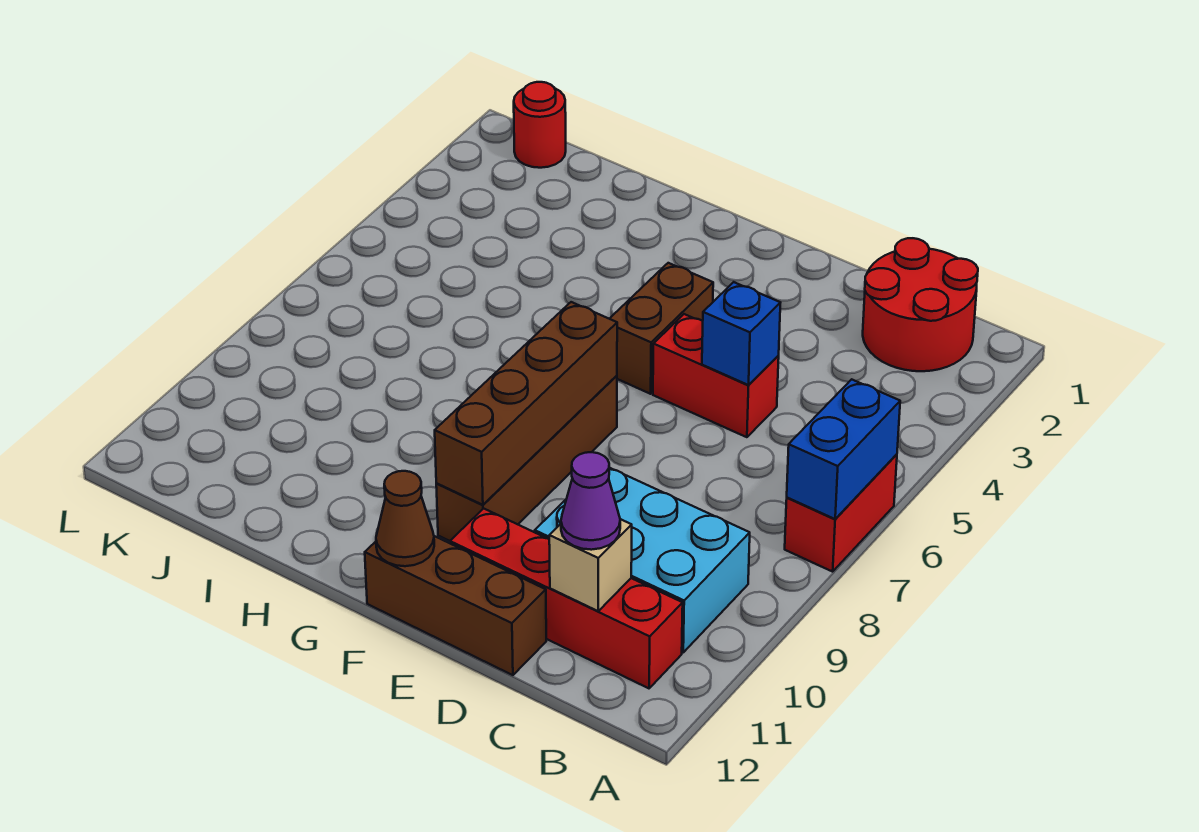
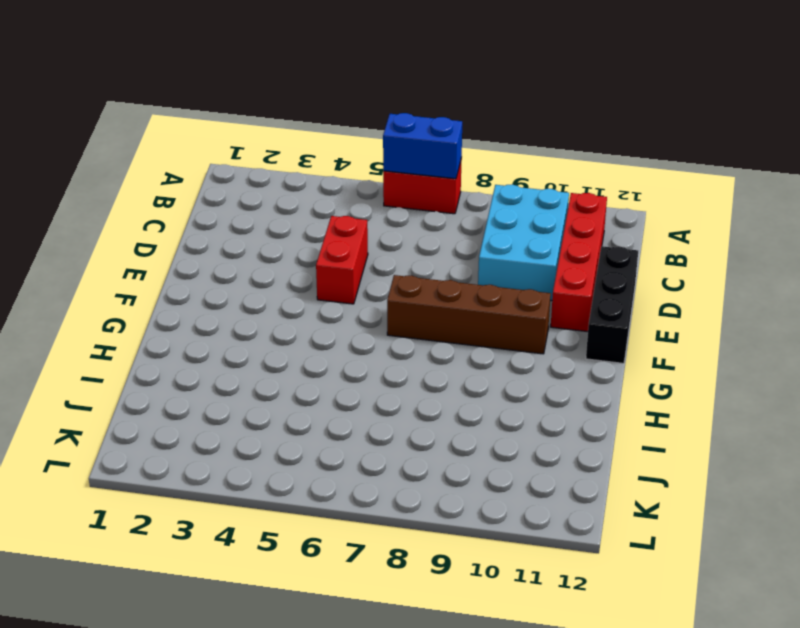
black brick D12:F12 level 1 -> brown brick D12:F12 level 1
none -> red round brick B1:C2 level 1
none -> brown brick F4:F5 level 1
none -> red round brick K1 level 1

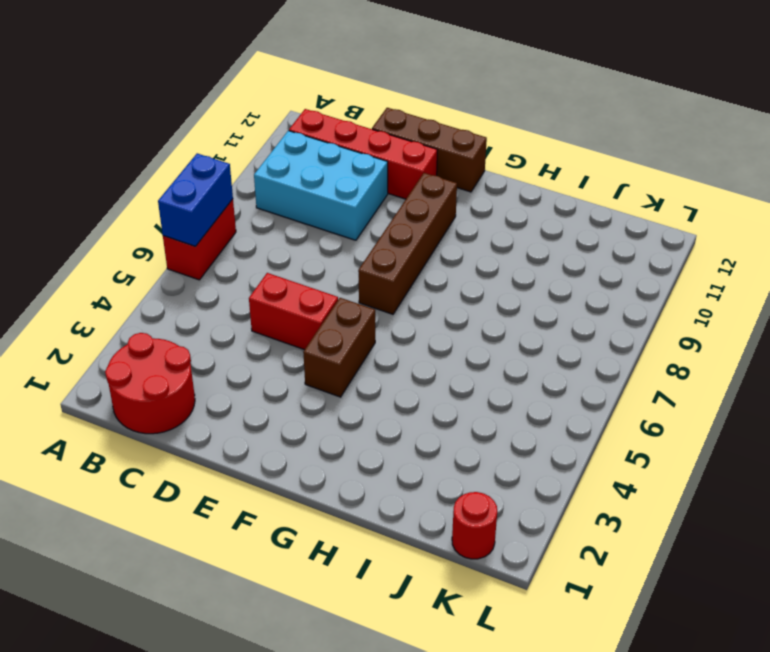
none -> tan brick C11 level 2
none -> blue brick D5 level 2
none -> brown brick F7:F10 level 2

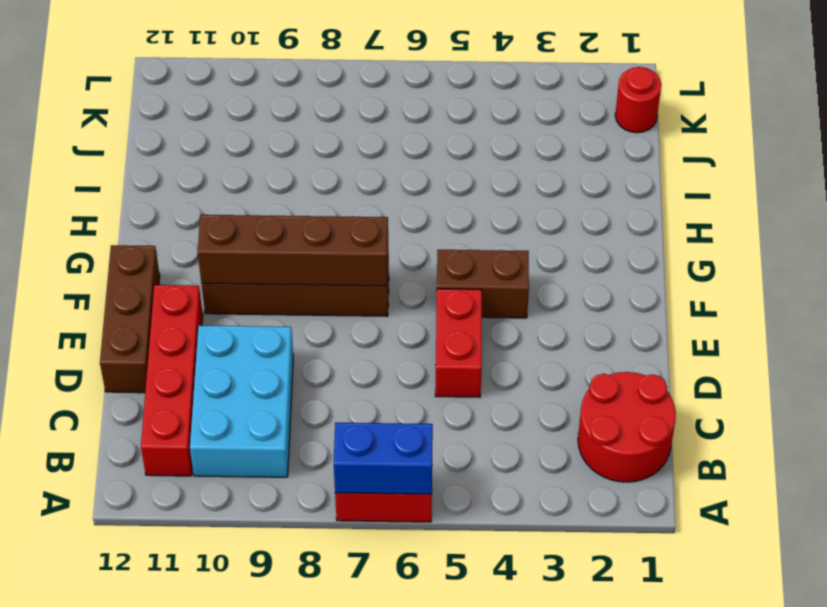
none -> tan brick C11 level 2
none -> blue brick D5 level 2
none -> brown cone F12 level 2

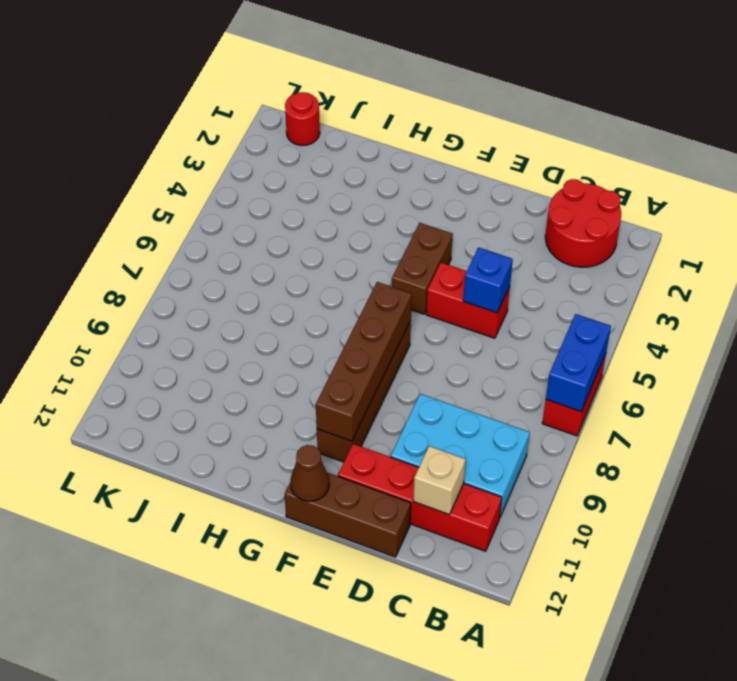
none -> purple cone C11 level 3

